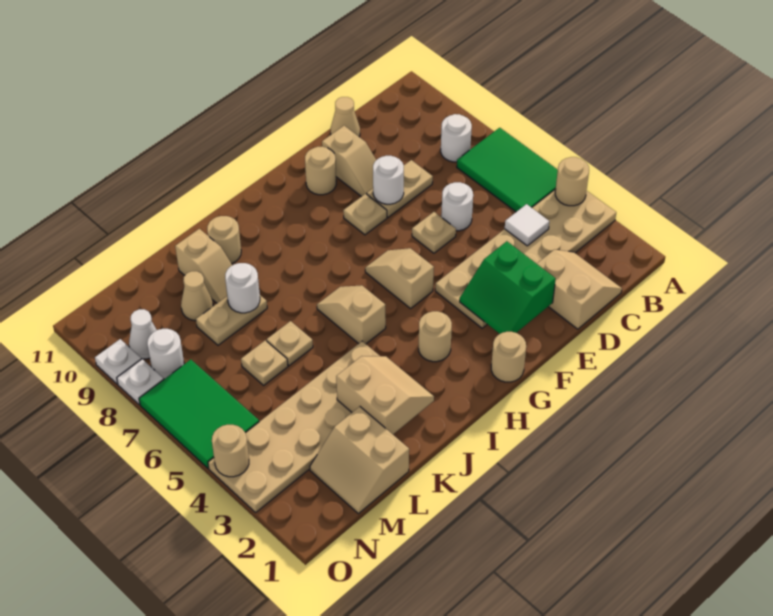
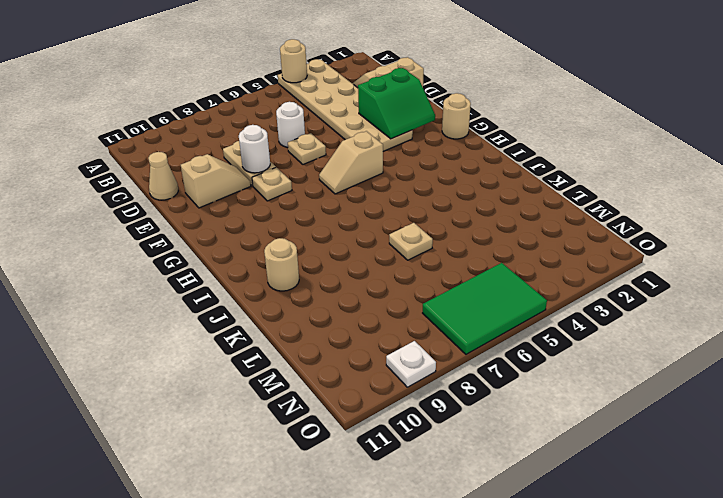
none -> green tile A5:B7 level 1
none -> white round brick B8 level 1
none -> tan round brick F10 level 1
none -> tan round brick H3 level 1

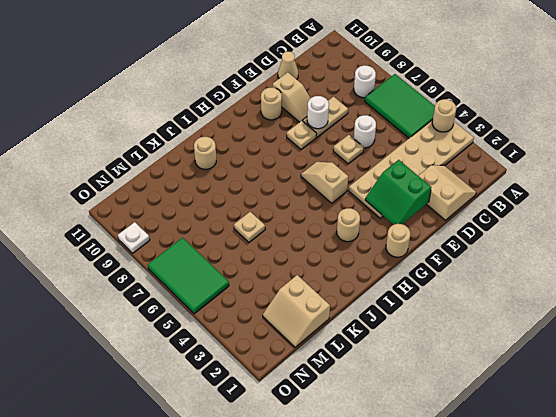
none -> tan slope I5:I6 level 1 top 5
none -> tan plate J3:O4 level 1
none -> tan plate K8:L8 level 1
none -> tan slope K9:K10 level 1 top 10

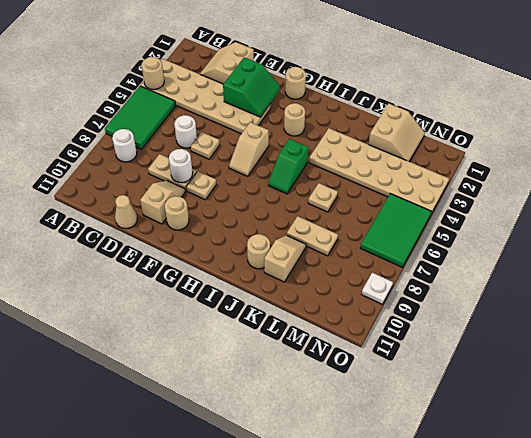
green slope I5:I6 level 1 top 5 -> tan slope I5:I6 level 1 top 5
none -> tan plate L6 level 1
none -> tan cone L9 level 1
none -> white round brick N8 level 1
none -> white cone N9 level 1

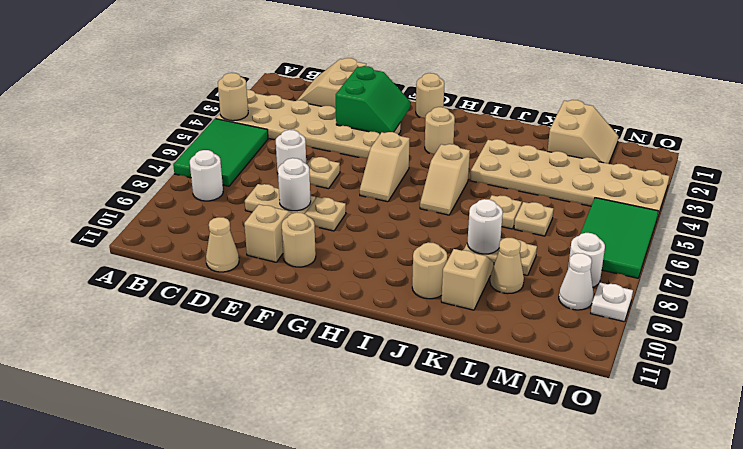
none -> white plate O8 level 1
none -> white tile C4 level 2
none -> tan slope J2:K3 level 2 top K
none -> tan round brick O4 level 2

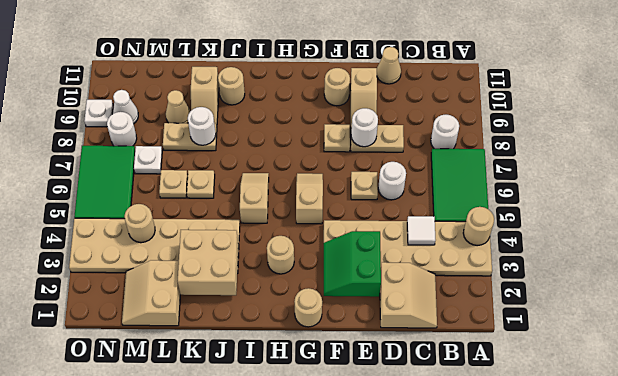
tan brick J2:K3 level 2 -> tan slope J2:K3 level 2 top K
tan round brick M4 level 2 -> tan round brick O4 level 2
white plate M7 level 1 -> white plate O8 level 1

